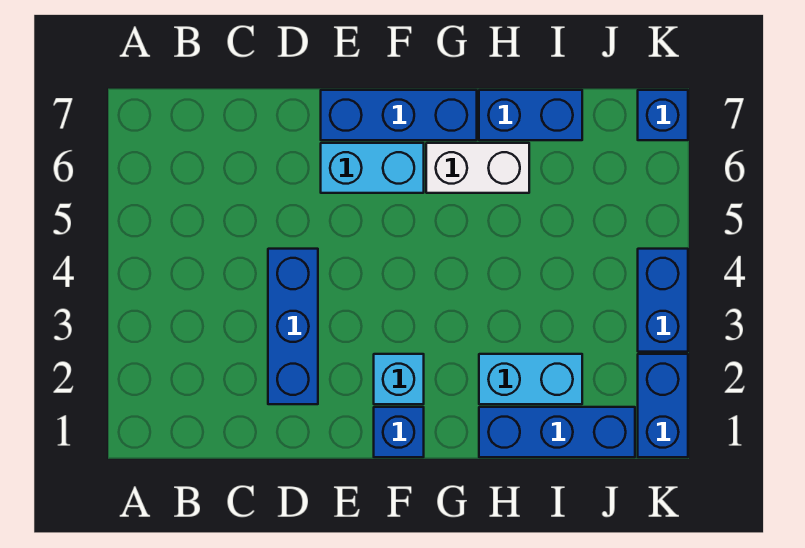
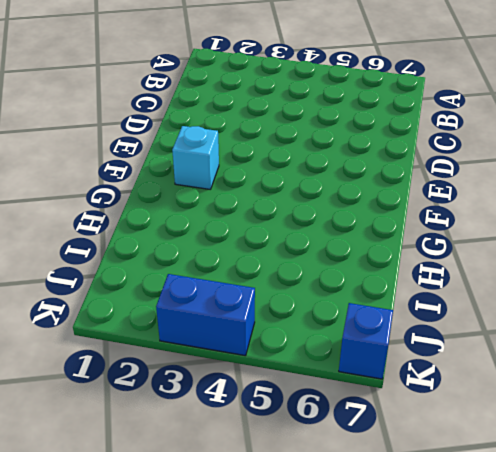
none -> blue brick D2:D4 level 1
none -> cyan brick E6:F6 level 1
none -> blue brick E7:G7 level 1

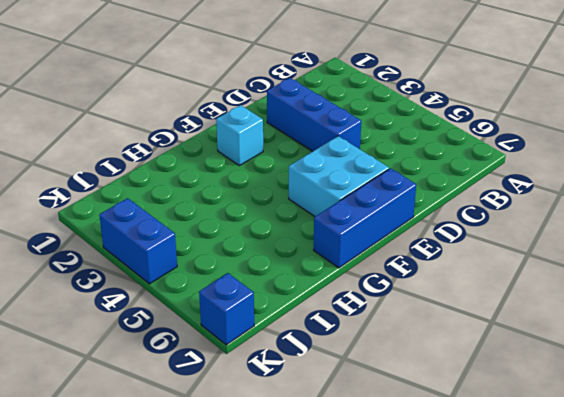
cyan brick E5:F6 level 1 -> cyan brick E6:F6 level 1
none -> blue brick F1 level 1
none -> white brick G6:H6 level 1
none -> blue brick H1:J1 level 1

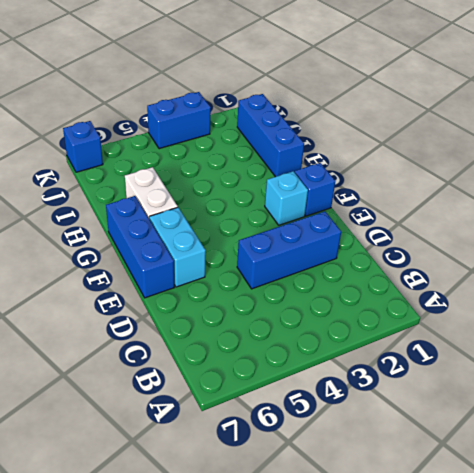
none -> cyan brick H2:I2 level 1
none -> blue brick H7:I7 level 1
none -> blue brick K1:K2 level 1

